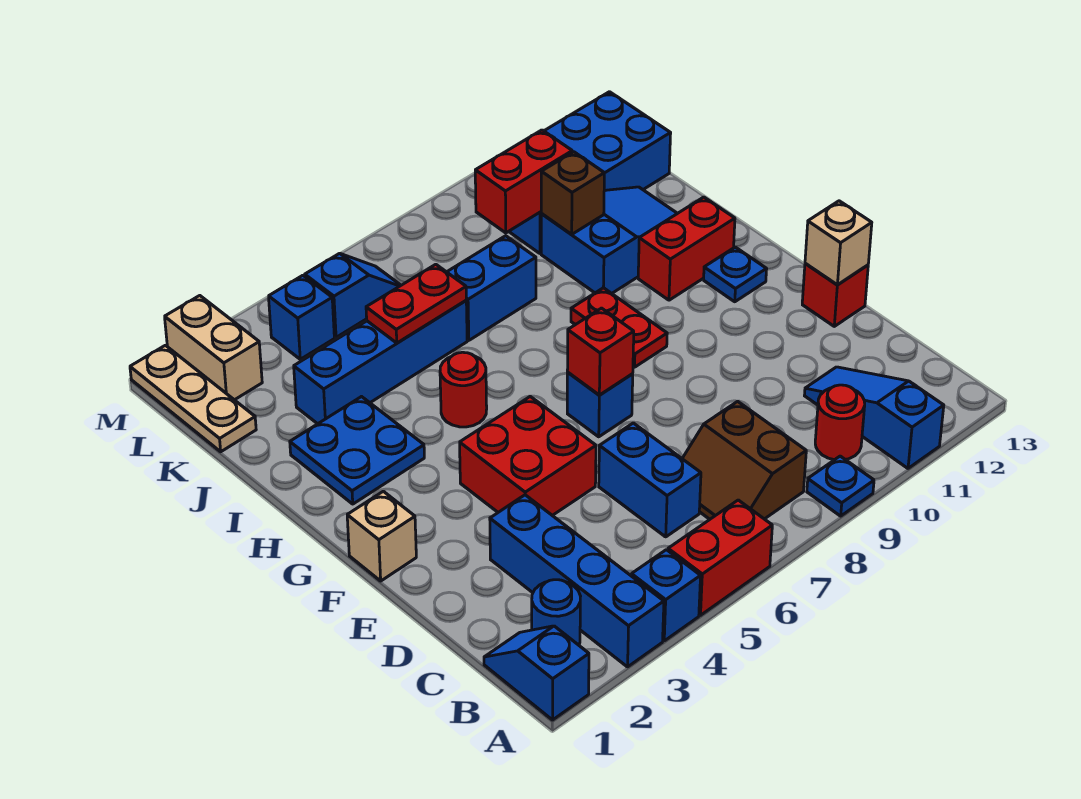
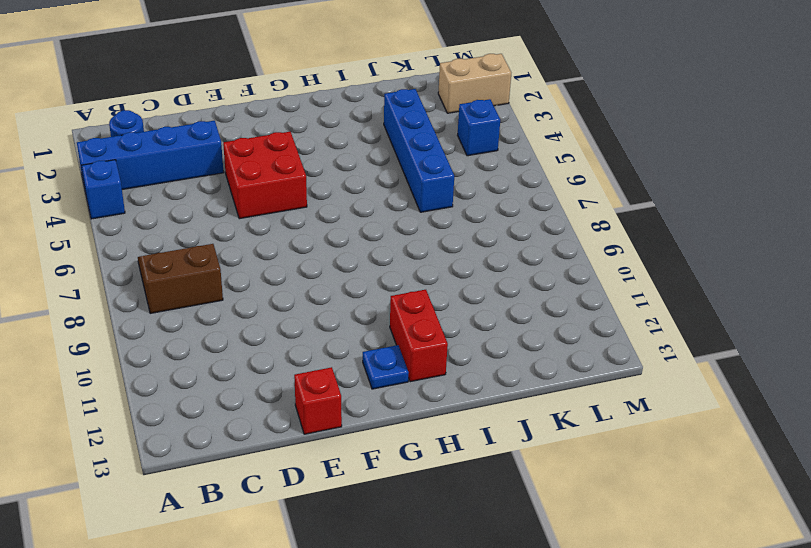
none -> blue slope A1:B1 level 1 top A
none -> red brick A5:A6 level 1
none -> blue plate A9 level 1
none -> blue slope A11:C11 level 1 top A

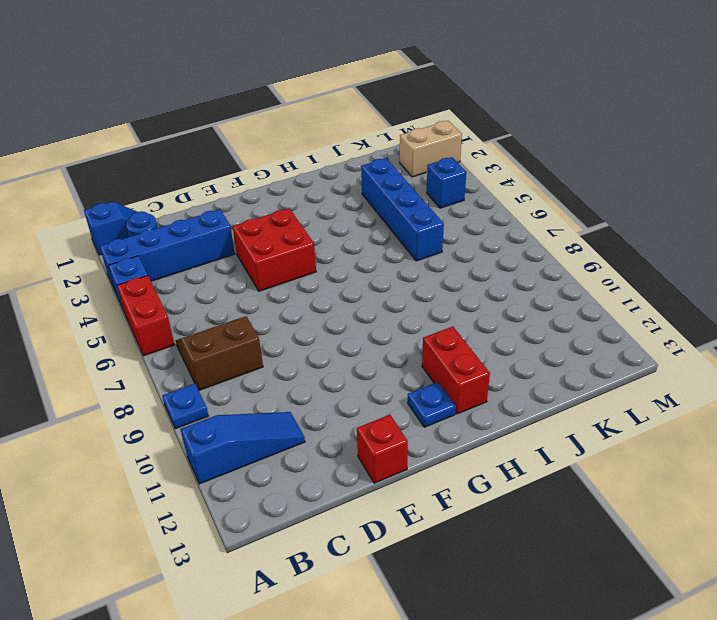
none -> red round brick B10 level 1
none -> blue brick C6:D6 level 1
none -> tan brick F1 level 1
none -> blue brick F7 level 1

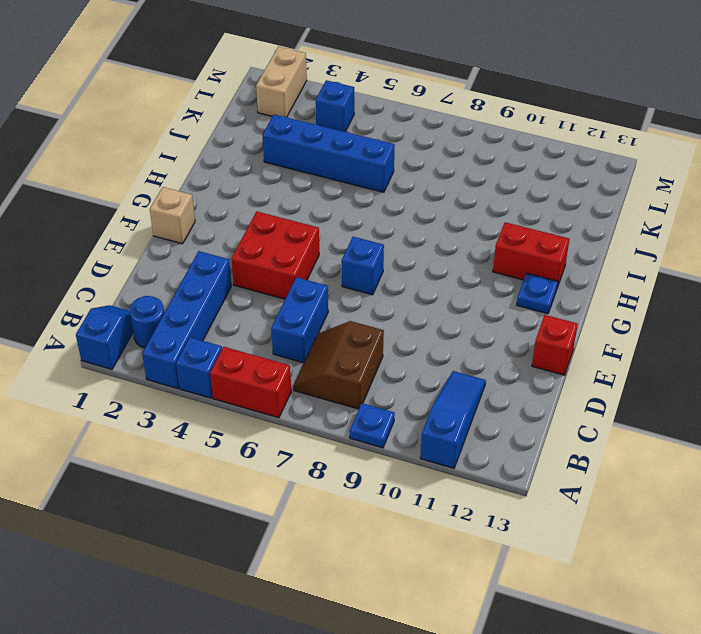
none -> red round brick B10 level 1
none -> red plate G9:H9 level 1
none -> blue plate H2:I3 level 1
none -> red round brick H5 level 1

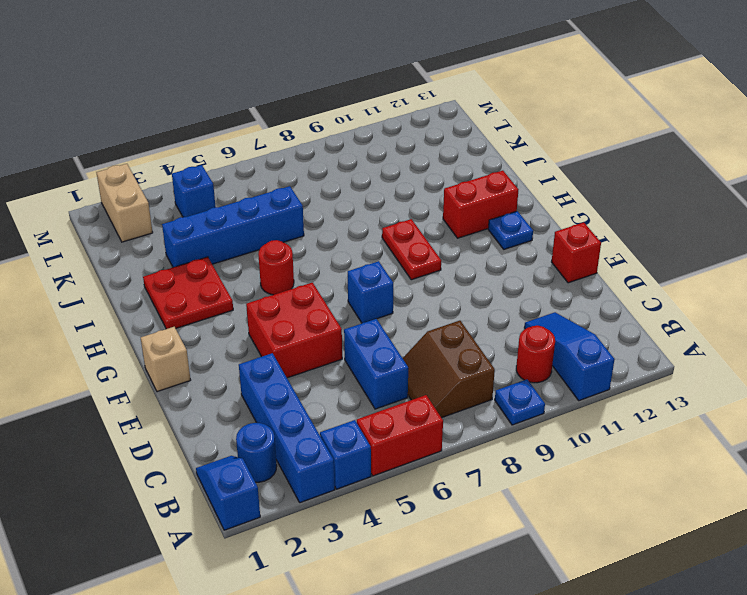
red plate H2:I3 level 1 -> blue plate H2:I3 level 1
none -> blue slope I10:J12 level 1 top 10
none -> blue brick J7:J8 level 1
none -> tan plate K1:M1 level 1
none -> blue brick K10:L13 level 1

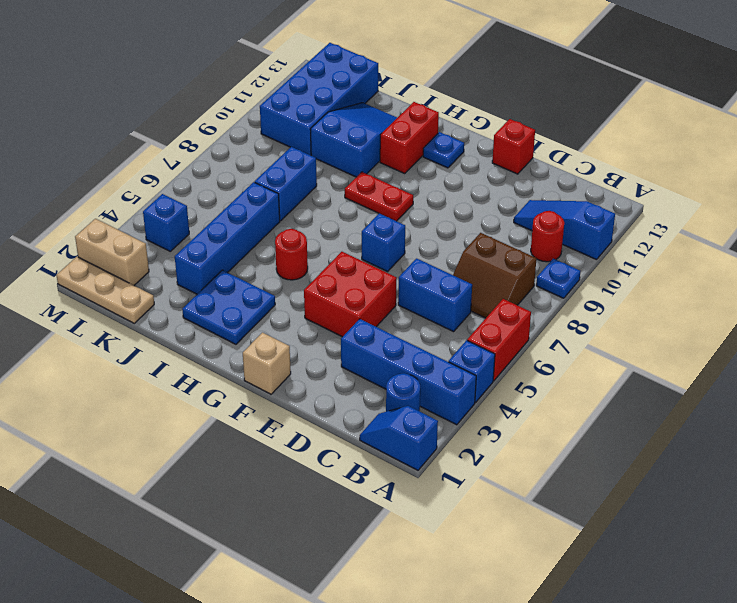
none -> blue slope L5:L6 level 1 top 5
none -> tan brick E13 level 2
none -> red brick F7 level 2
none -> red plate J5:J6 level 2

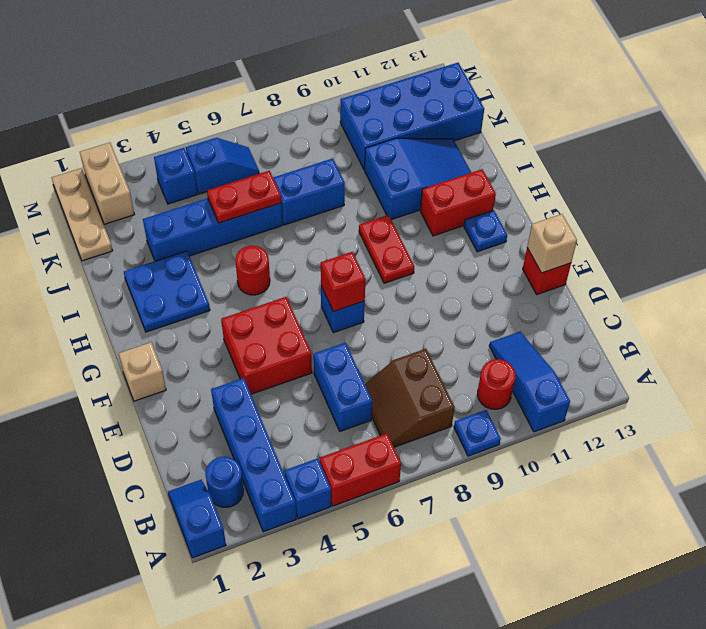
none -> brown brick J10 level 2
none -> red brick K9:K10 level 2

